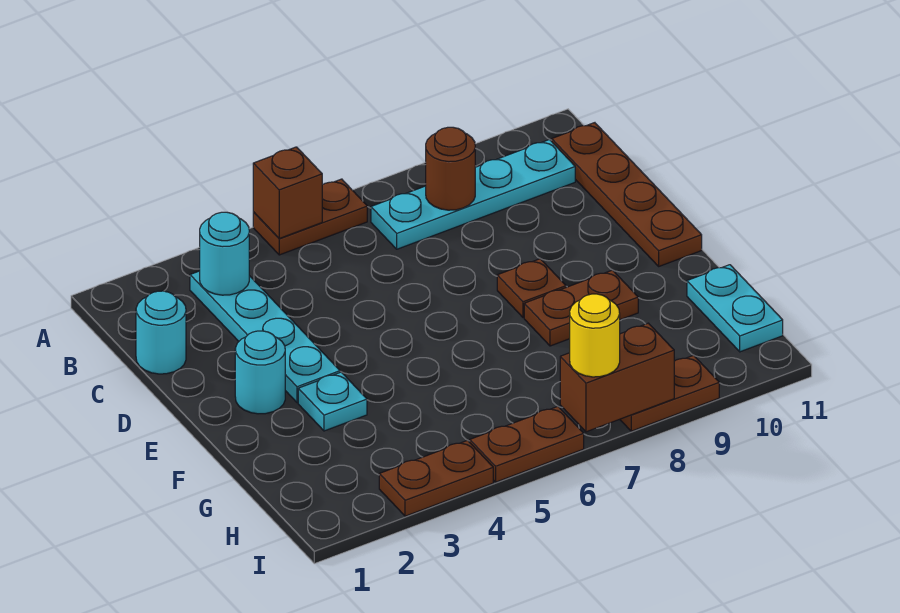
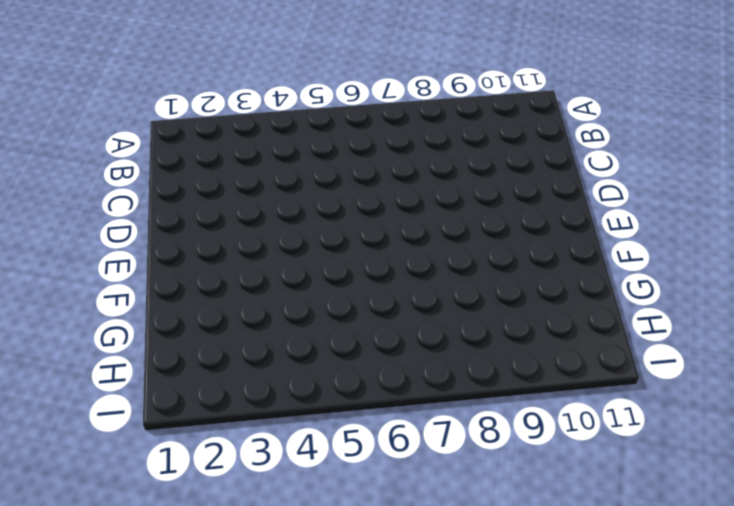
none -> brown plate A5:A6 level 1
none -> cyan plate B3:E3 level 1
none -> cyan plate B7:B10 level 1

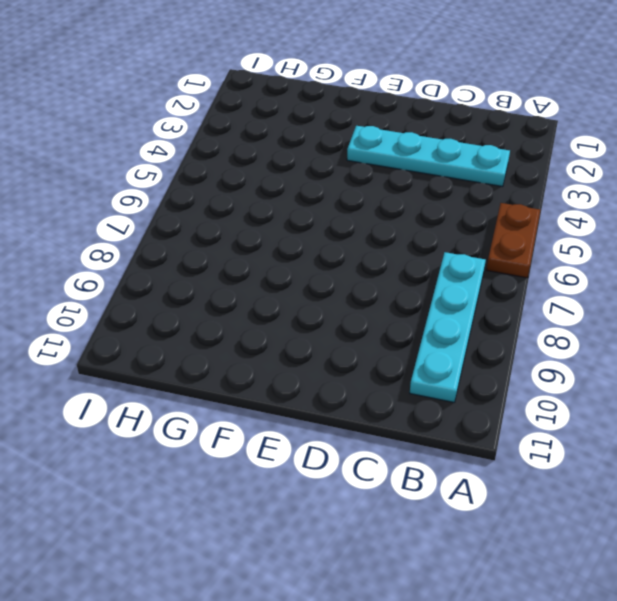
none -> brown plate B11:E11 level 1
none -> cyan round brick C1 level 1
none -> cyan round brick E2 level 1

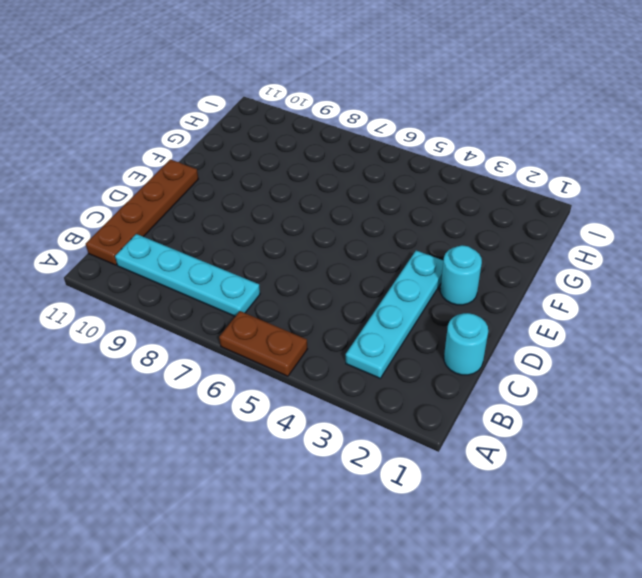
none -> brown plate E8 level 1
none -> cyan plate F3 level 1
none -> brown plate F8:F9 level 1

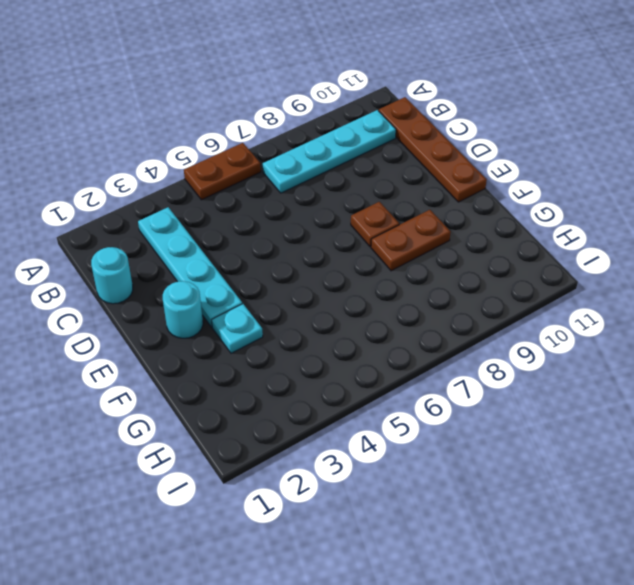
none -> cyan plate G11:H11 level 1
none -> brown plate I3:I4 level 1
none -> brown plate I5:I6 level 1

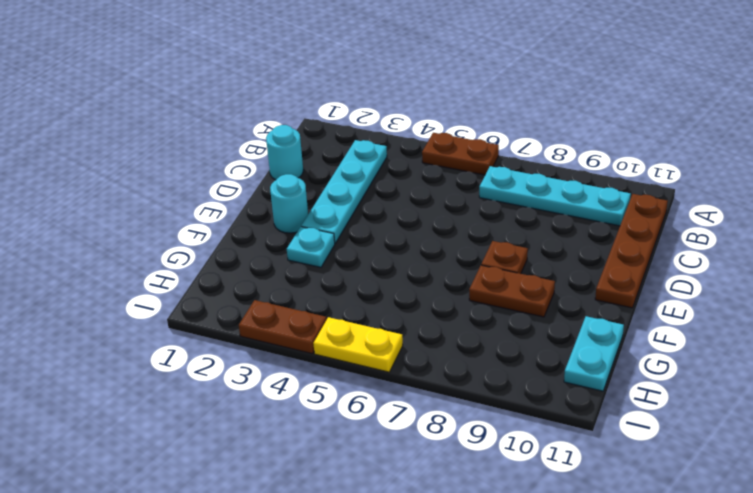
yellow plate I5:I6 level 1 -> brown plate I5:I6 level 1
none -> brown plate I8:I9 level 1
none -> brown brick A5 level 2
none -> cyan round brick B3 level 2

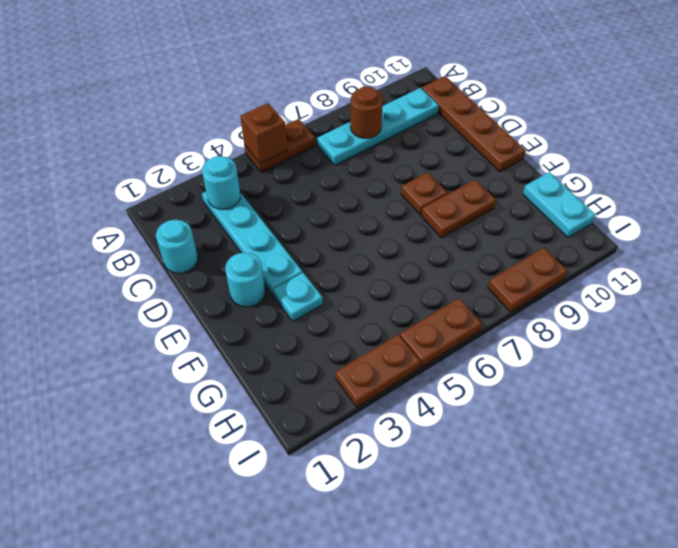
none -> brown brick I7:I8 level 2
none -> yellow round brick I7 level 3

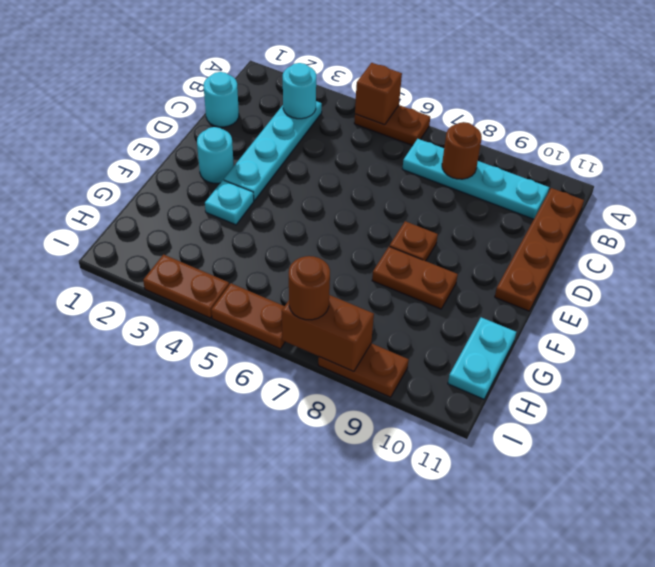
brown round brick I7 level 3 -> yellow round brick I7 level 3

